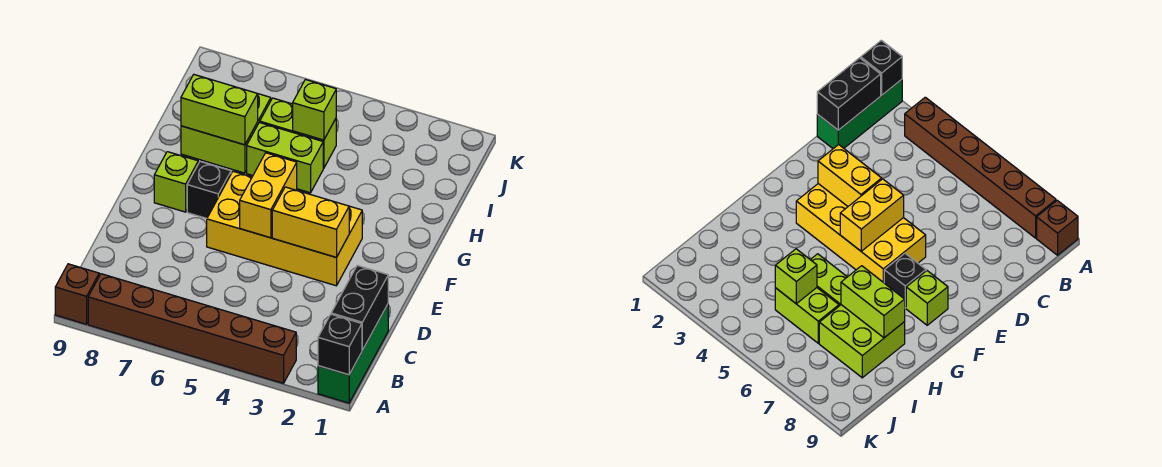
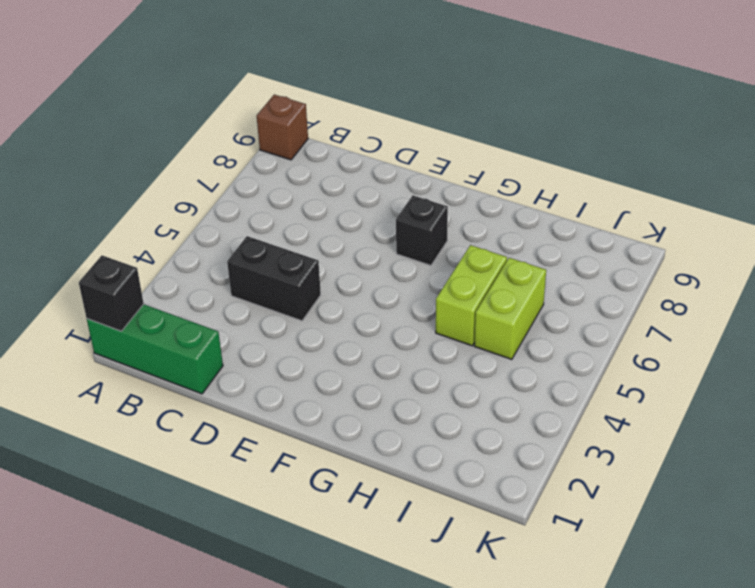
black brick C4:D4 level 1 -> black brick B1:C1 level 2
none -> brown brick A3:A8 level 1
none -> yellow brick E3:F6 level 1
none -> lime brick F8 level 1

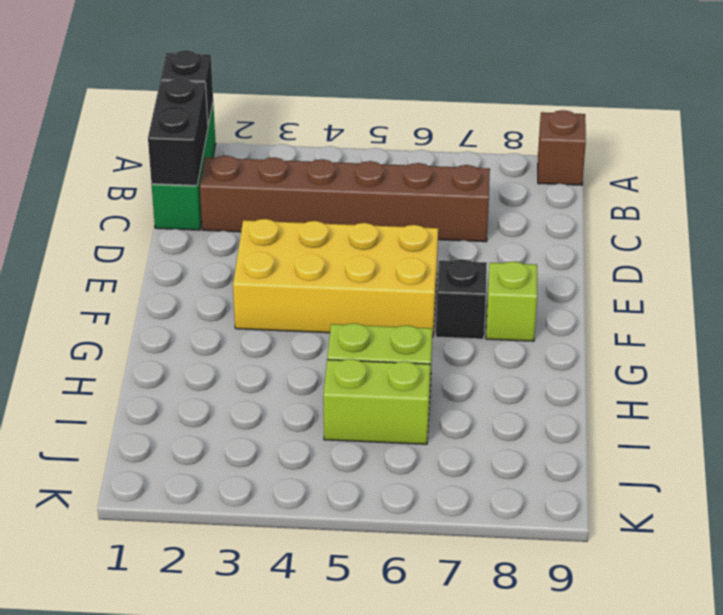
brown brick C2:C7 level 1 -> brown brick A3:A8 level 1
none -> lime brick H7:I8 level 1
none -> yellow brick E3:E4 level 2
none -> yellow brick E5:F5 level 2

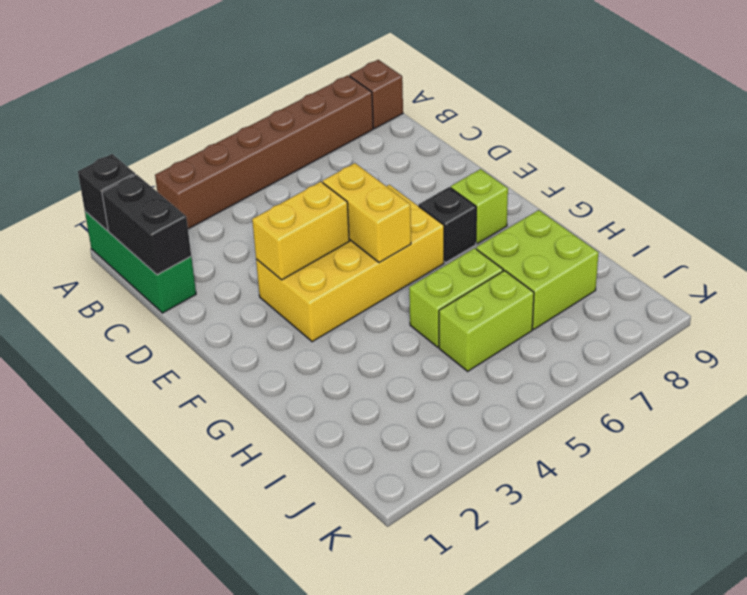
none -> lime brick H7:H8 level 2
none -> lime brick I5 level 2

